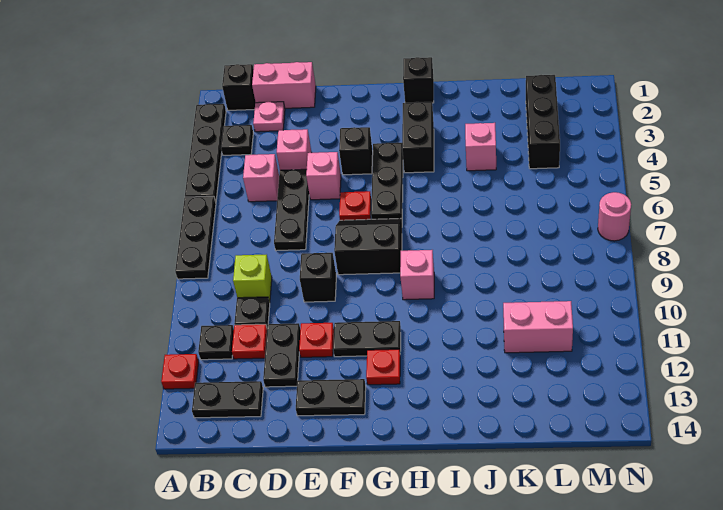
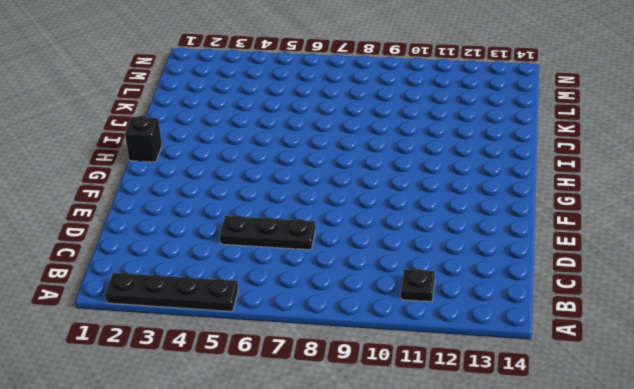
none -> black plate A6:A8 level 1
none -> red plate A12 level 1
none -> black brick B1 level 1
none -> black plate B3 level 1

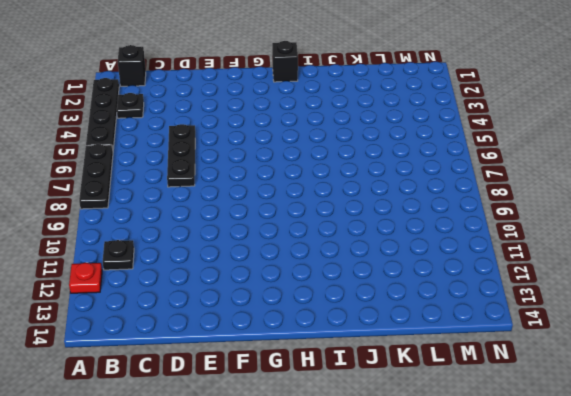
none -> black plate B13:C13 level 1
none -> pink brick C1:D1 level 1
none -> pink plate C2 level 1
none -> pink brick C5 level 1

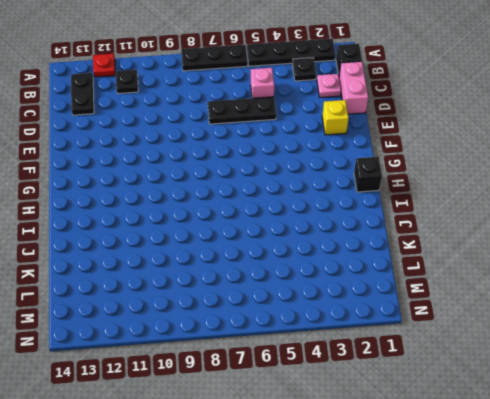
yellow brick E2 level 1 -> none
none -> lime brick C9 level 1
none -> black plate C10 level 1
none -> red plate C11 level 1
none -> pink brick D4 level 1

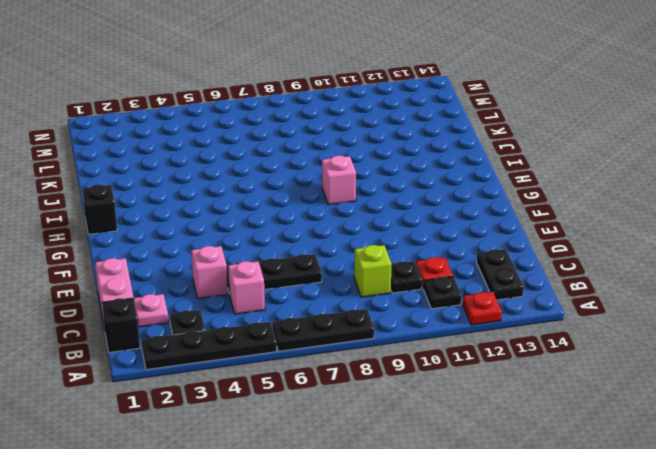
none -> black plate D11:D12 level 1
none -> pink brick E5 level 1
none -> black brick E9 level 1
none -> red plate E11 level 1

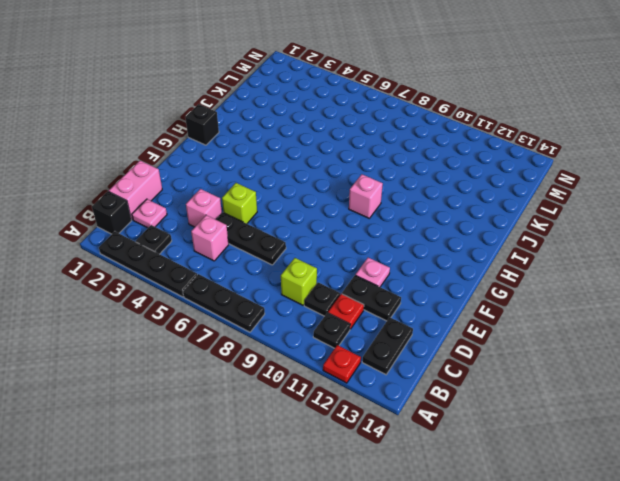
lime brick E5 level 1 -> pink brick E5 level 1
pink plate E11 level 1 -> red plate E11 level 1
none -> black brick E9 level 1
none -> black plate E13:F13 level 1
none -> black brick F4 level 1
none -> red plate F6 level 1

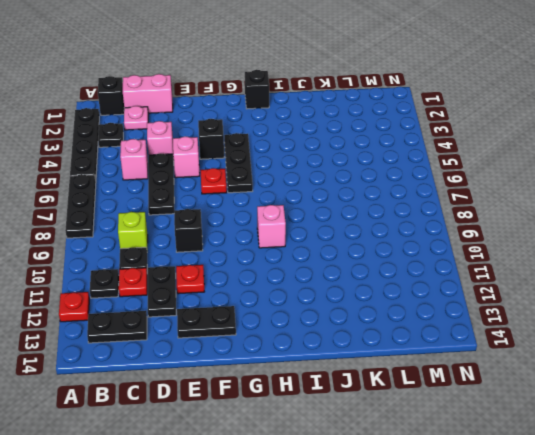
none -> black slope F7:G8 level 1 top 8
none -> black plate F11:G11 level 1
none -> red plate G12 level 1
none -> black brick H3:H4 level 1

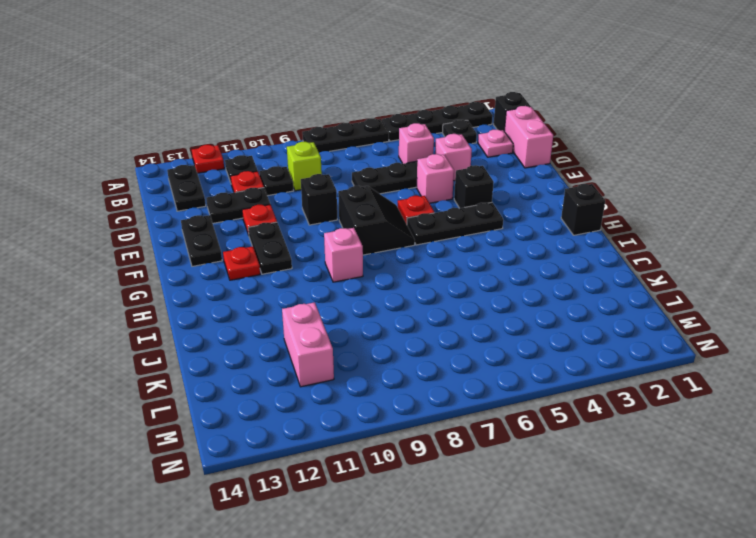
none -> black brick H3:H4 level 1
none -> pink brick J4 level 1
none -> black brick L2:L4 level 1
none -> pink round brick N7 level 1

